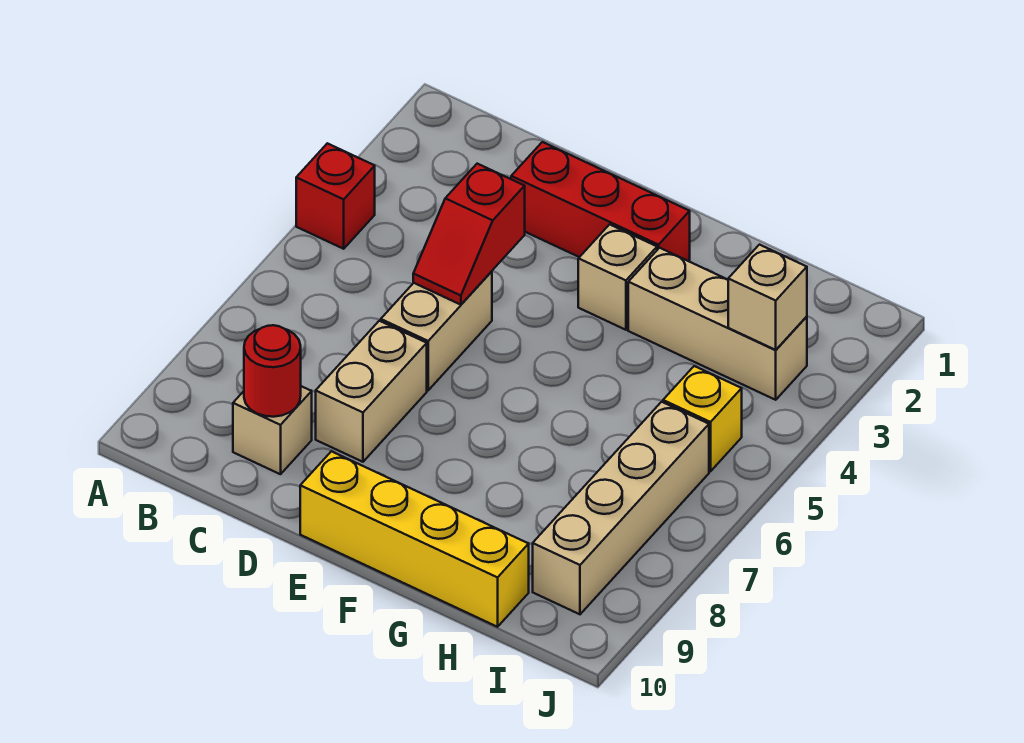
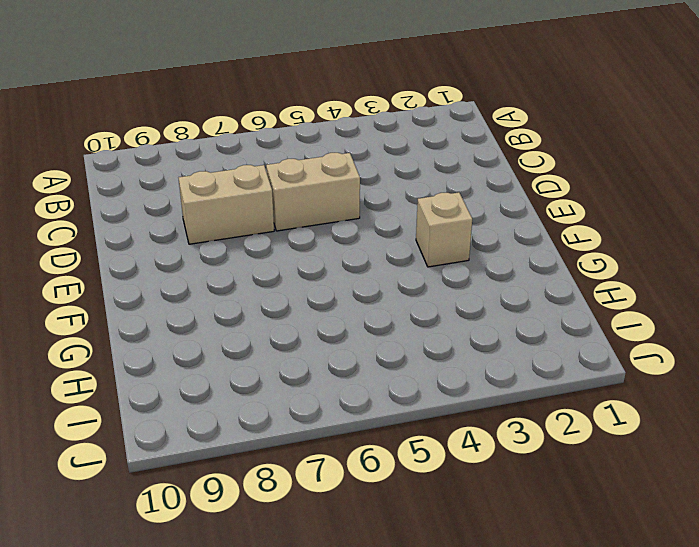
none -> red brick A4 level 1
none -> tan brick C9 level 1
none -> red brick D2:F2 level 1

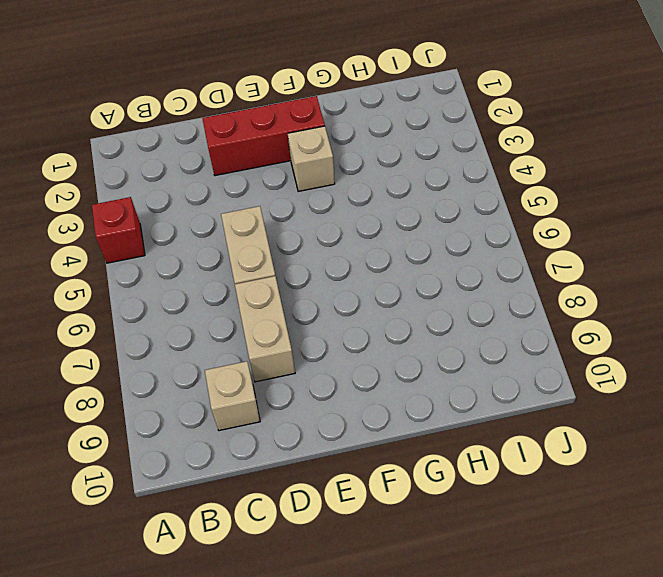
none -> yellow brick E10:H10 level 1
none -> tan brick G3:I3 level 1
none -> yellow brick I5 level 1

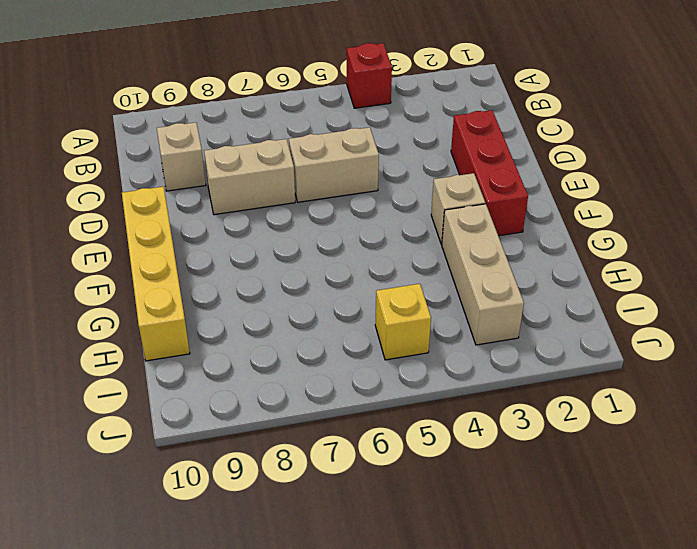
none -> tan brick I6:I9 level 1
none -> red round brick C9 level 2
none -> red slope D4:D5 level 2 top 4

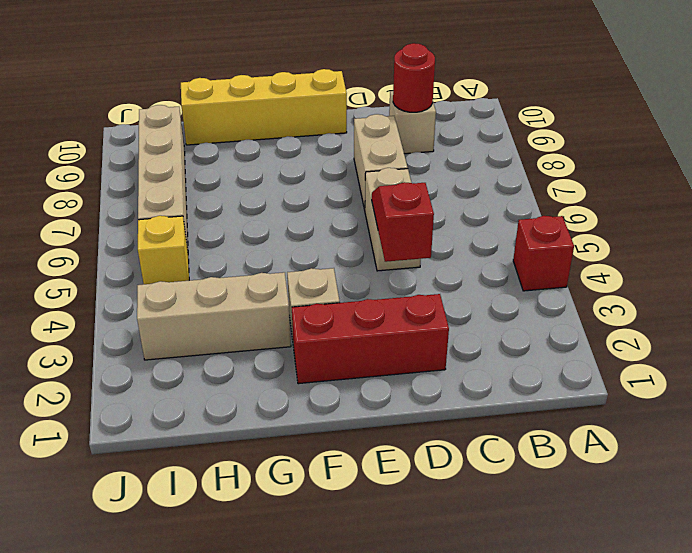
none -> tan brick I3 level 2

